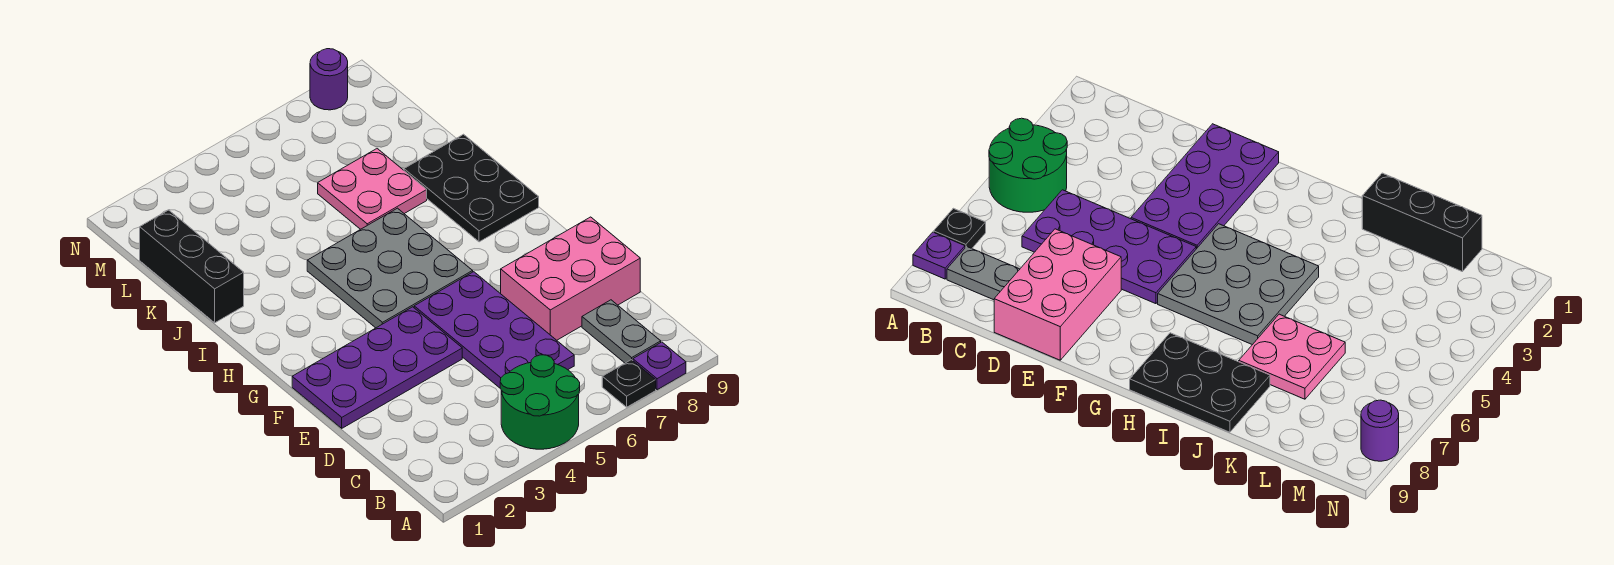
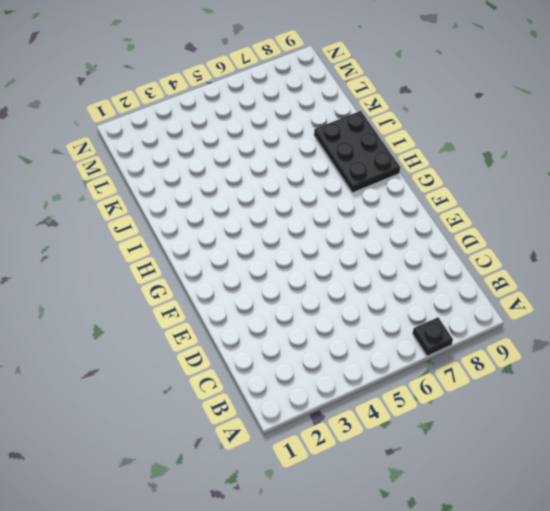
none -> green round brick A4:B5 level 1
none -> purple plate A8 level 1
none -> grey plate B8:C8 level 1

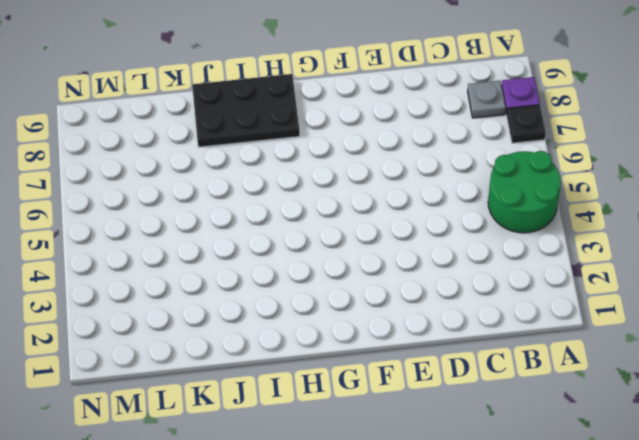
grey plate B8 level 1 -> grey plate B8:C8 level 1
none -> purple plate C5:F6 level 1
none -> pink brick D7:E9 level 1
none -> purple plate E1:F4 level 1

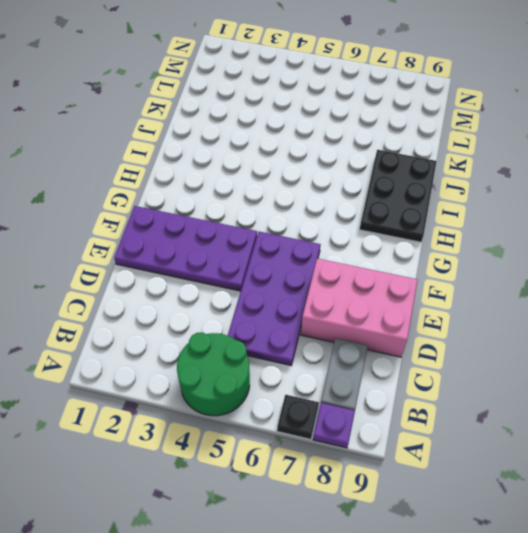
none -> grey plate G4:I6 level 1
none -> black brick J1:L1 level 1
none -> pink plate J6:K7 level 1

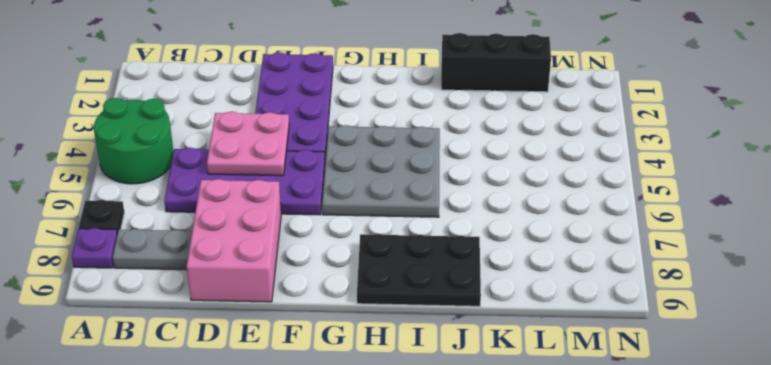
pink plate D4:E5 level 2 -> pink plate J6:K7 level 1
none -> purple round brick N8 level 1

